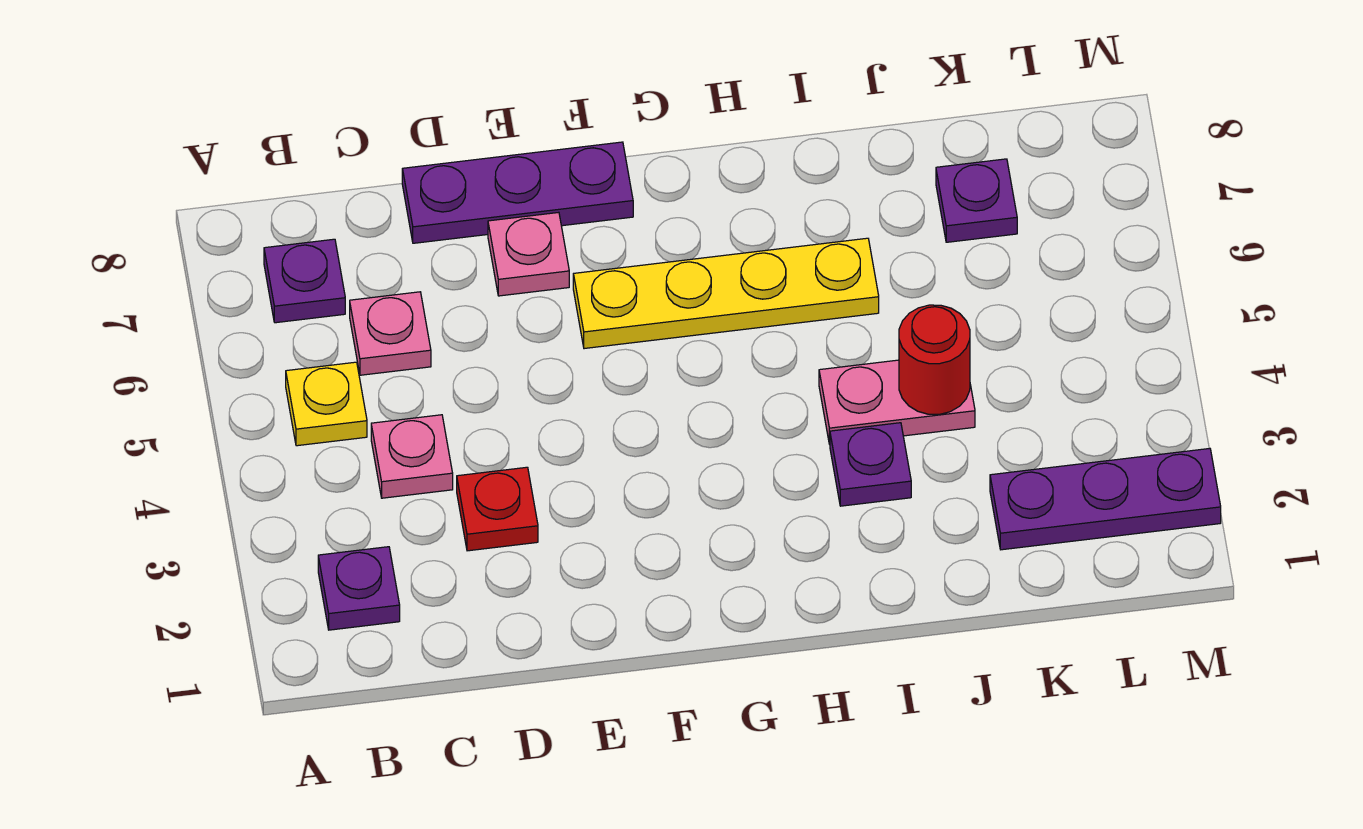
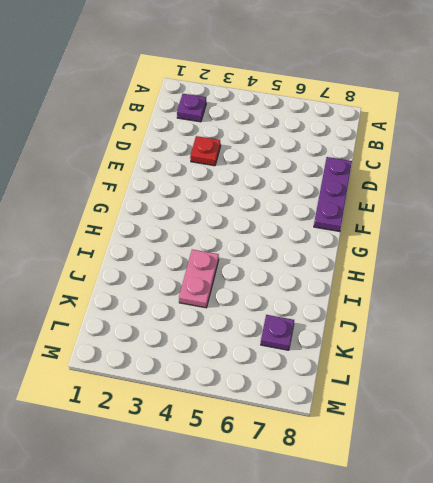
none -> yellow plate B5 level 1
none -> purple plate B7 level 1
none -> pink plate C4 level 1

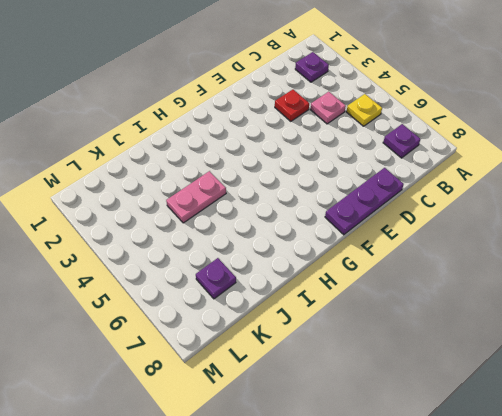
none -> pink plate C6 level 1
none -> pink plate E7 level 1
none -> yellow plate F6:I6 level 1

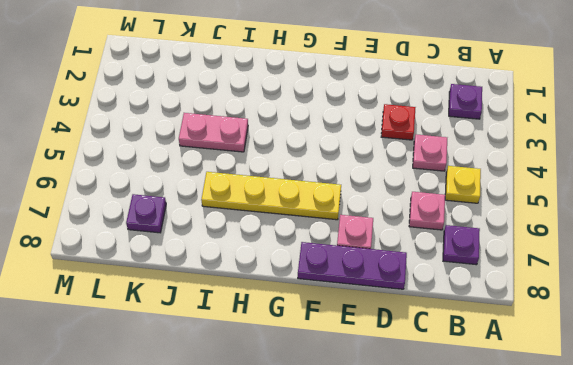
none -> purple plate I3 level 1
none -> purple plate K2:M2 level 1
none -> red round brick J4 level 2

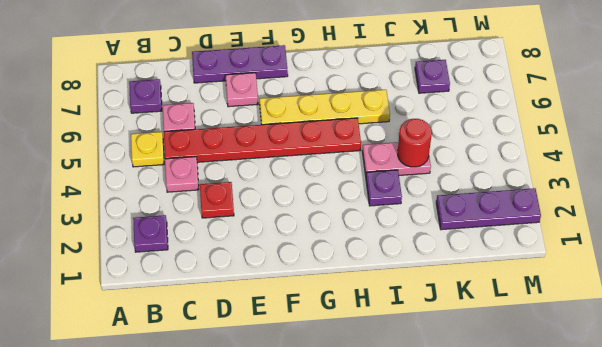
red plate C5:H5 level 1 -> none

